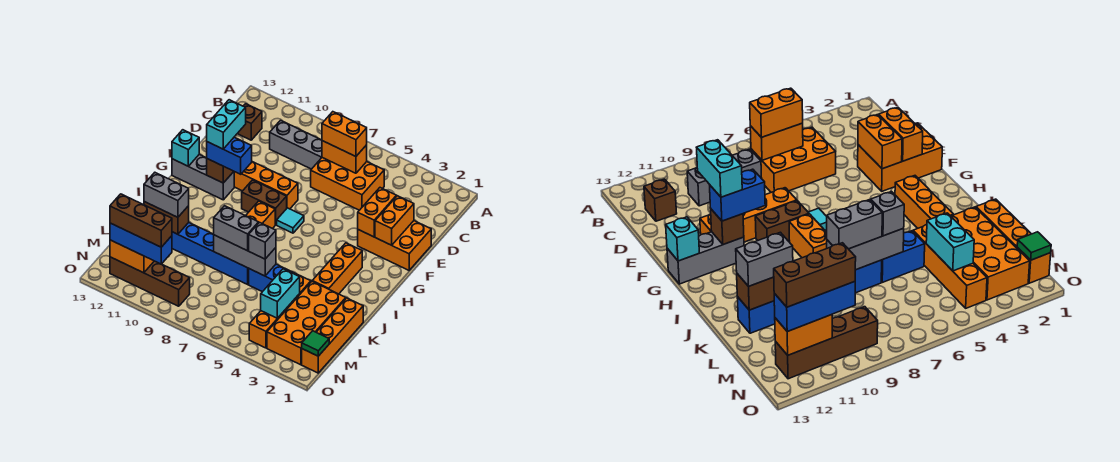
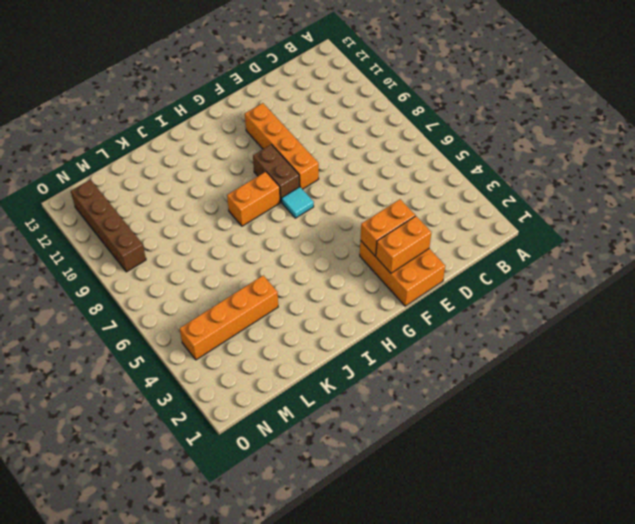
none -> orange brick C5:D7 level 1
none -> grey brick C8:C10 level 1
none -> brown brick C12 level 1
none -> grey brick G11:G13 level 1

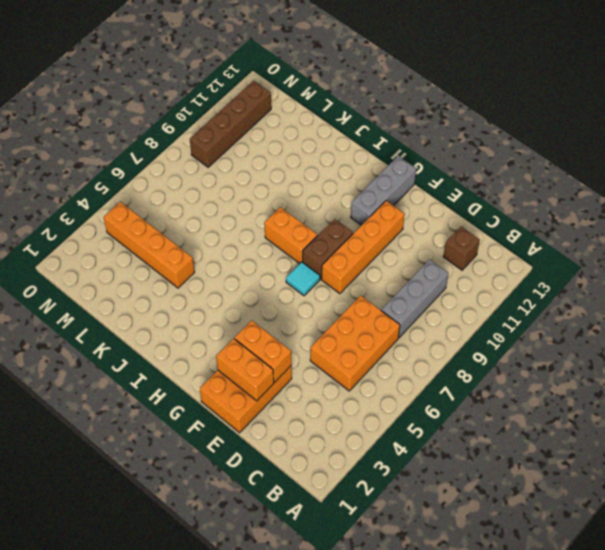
none -> orange brick H3:J3 level 1
none -> orange brick K1:N1 level 1
none -> orange brick K2:N3 level 1
none -> blue brick K5:K6 level 1

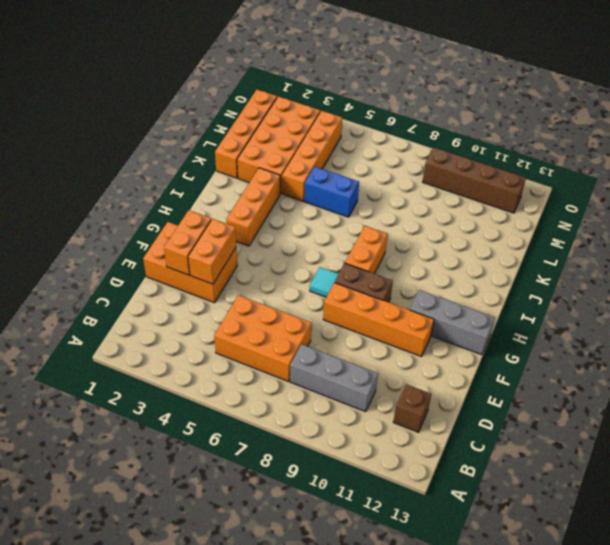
none -> blue brick K7:K12 level 1
none -> orange brick C6:C7 level 2
none -> brown brick G11 level 2
none -> cyan brick G13 level 2

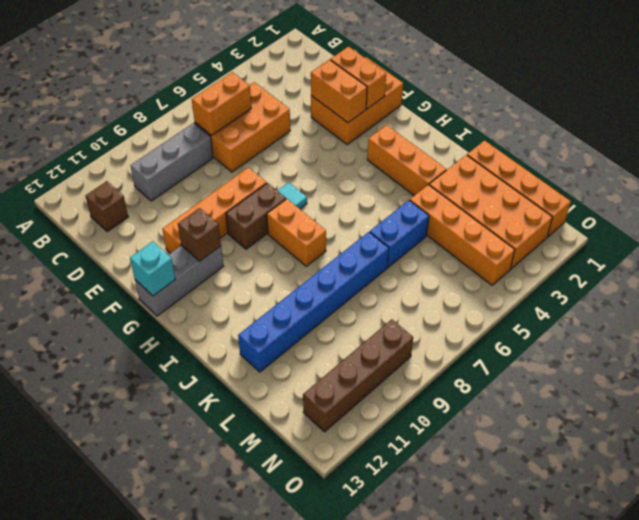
none -> grey brick K6:K8 level 2
none -> brown brick K11:K12 level 2
none -> cyan brick L4:M4 level 2
none -> green tile N1 level 2

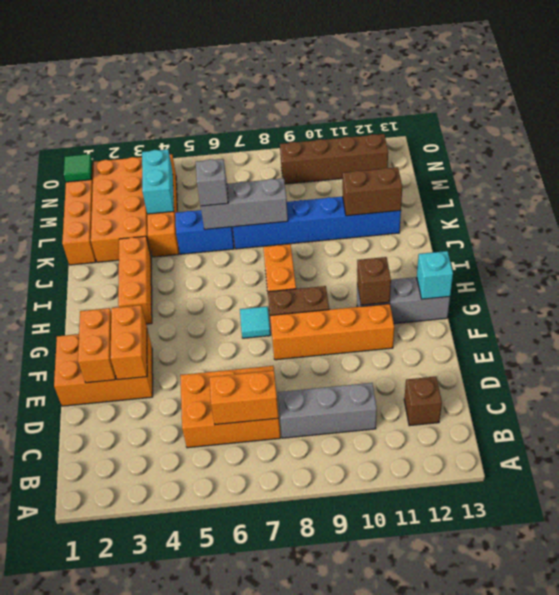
none -> orange brick N11:N12 level 2
none -> orange brick C6:C7 level 3
none -> blue brick G10:G11 level 3
none -> grey brick K7:K8 level 3

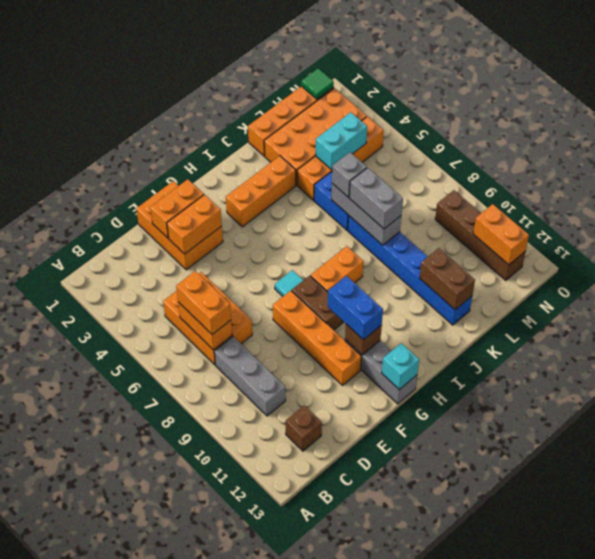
none -> grey brick K11:K12 level 3
none -> blue brick N10:N12 level 3
none -> cyan brick F11:G11 level 4
none -> brown brick N10:N12 level 4

